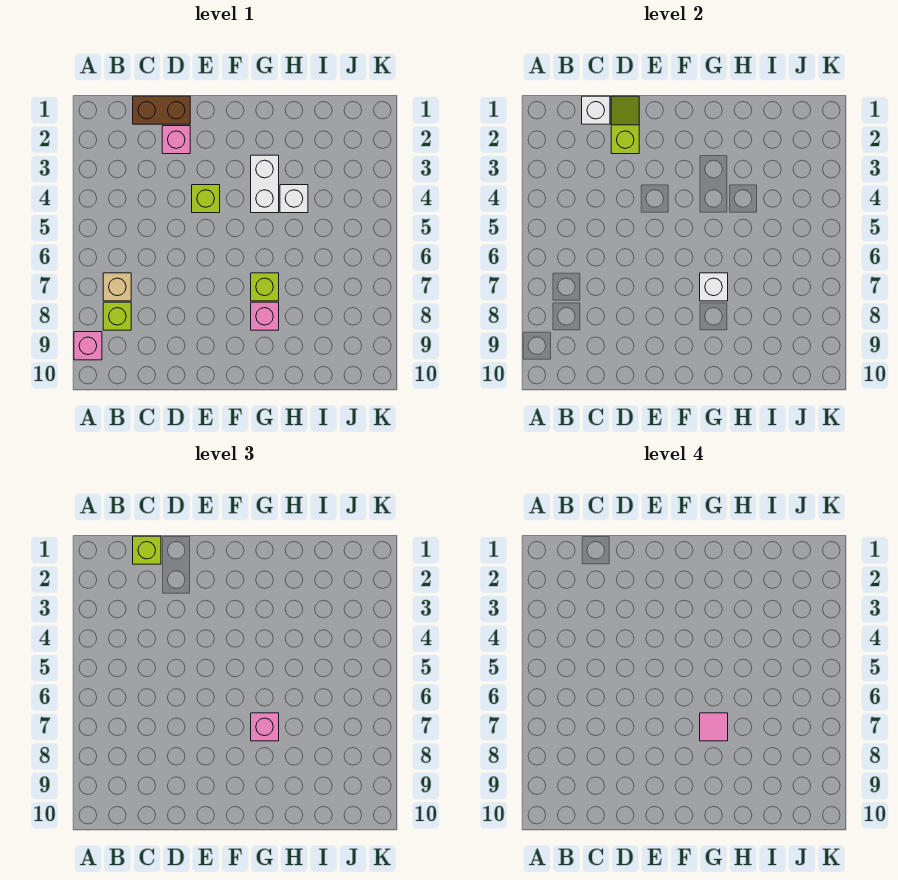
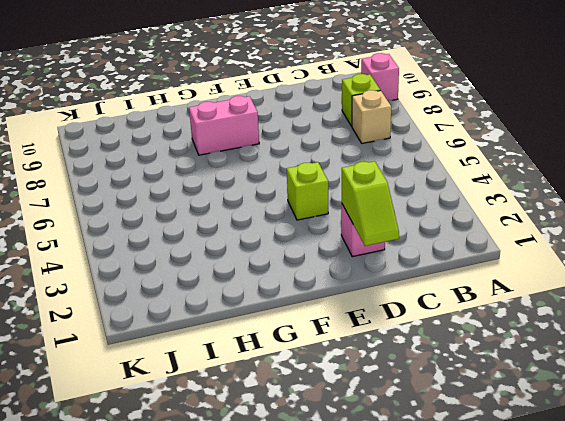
pink brick F8:G8 level 1 -> pink brick G8 level 1
none -> brown brick C1:D1 level 1
none -> white brick G3:G4 level 1
none -> lime brick G7 level 1

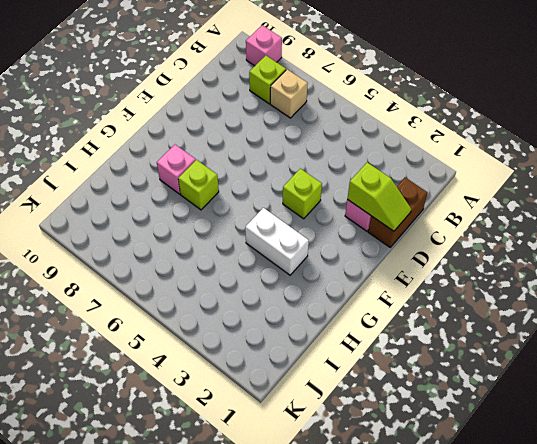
none -> white brick H4 level 1
none -> white brick C1 level 2
none -> white brick G7 level 2

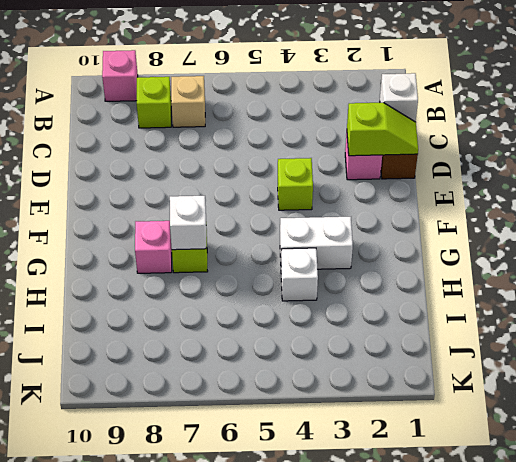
none -> lime brick C1 level 3
none -> pink brick G7 level 3
none -> pink tile G7 level 4

